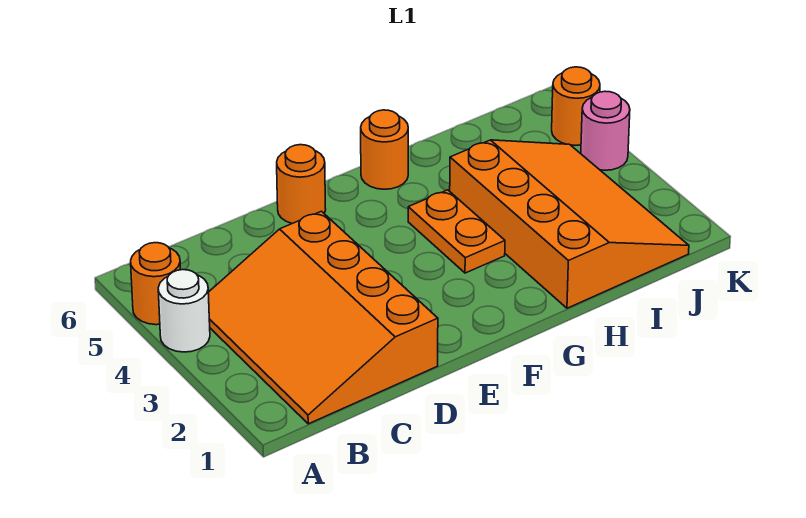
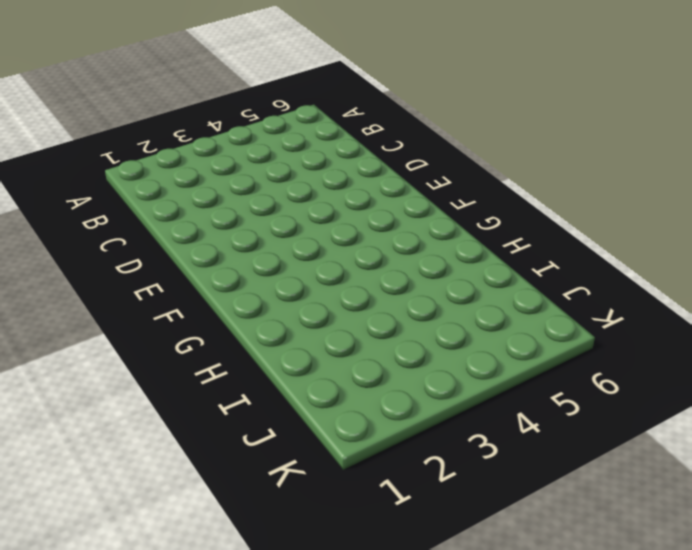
none -> white round brick A4 level 1
none -> orange round brick A5 level 1

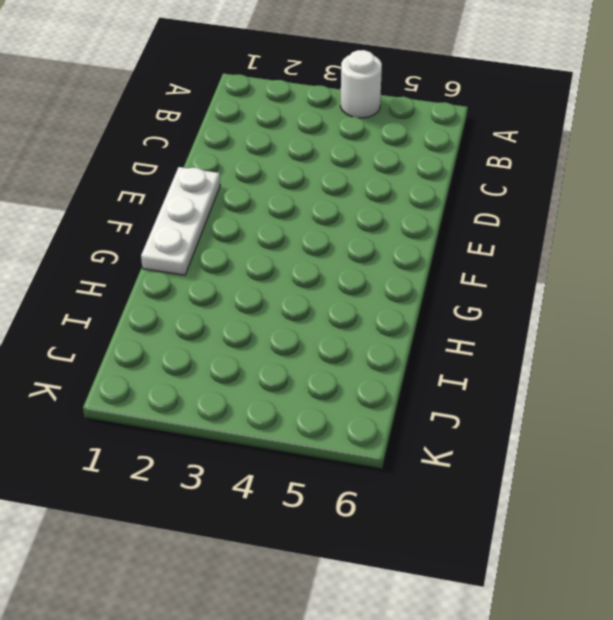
white plate E1:G1 level 1 -> none
none -> orange round brick A5 level 1
none -> orange slope B1:D4 level 1 top D

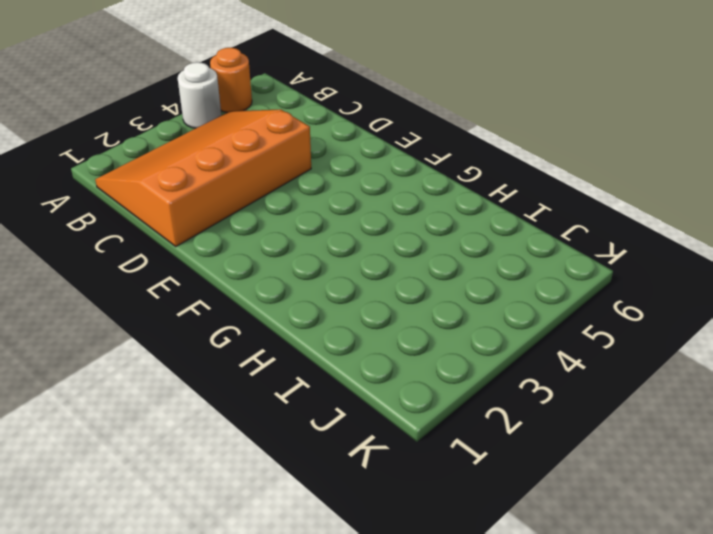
none -> orange round brick E6 level 1
none -> orange plate G3:G4 level 1

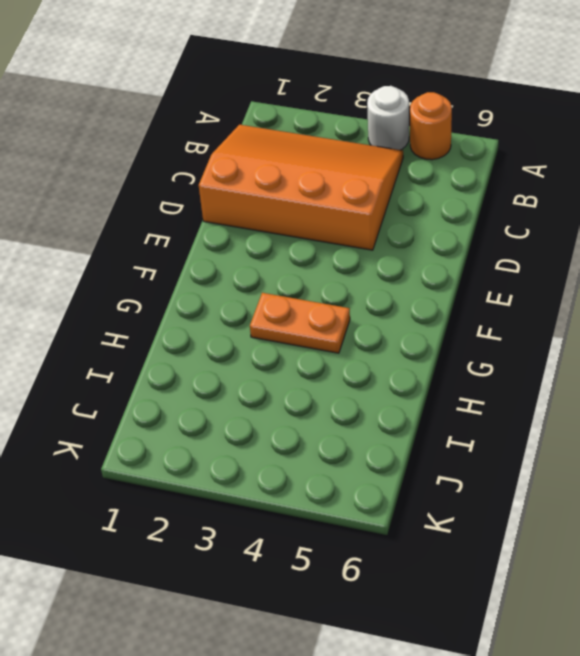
none -> orange round brick E6 level 1
none -> orange round brick G6 level 1

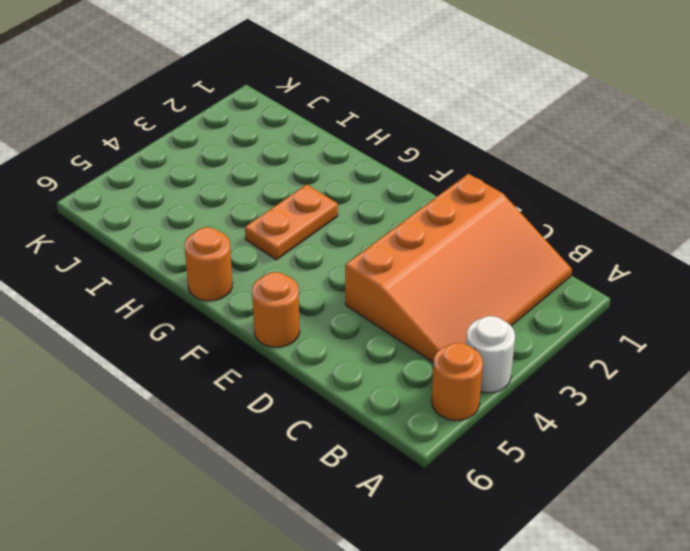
none -> orange slope H1:J4 level 1 top H
none -> pink round brick K4 level 1

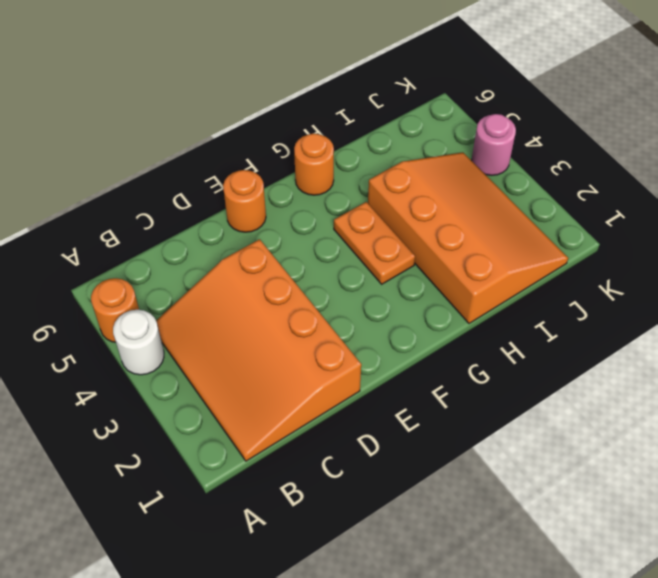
none -> orange round brick K5 level 1

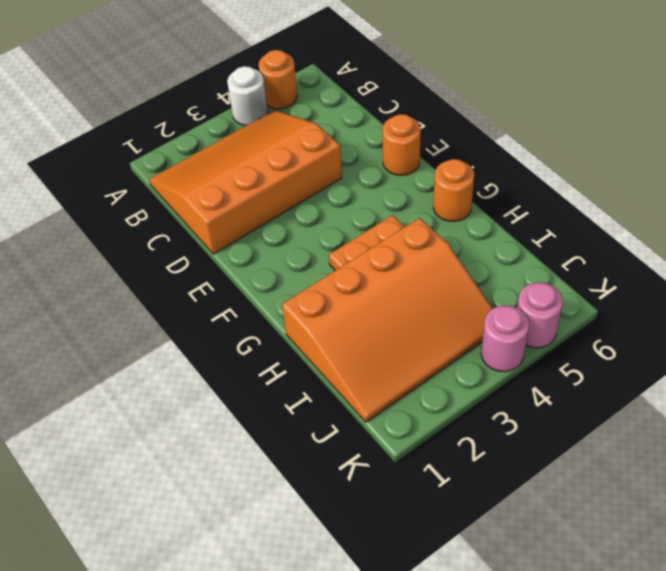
pink round brick K5 level 1 -> orange round brick K5 level 1

